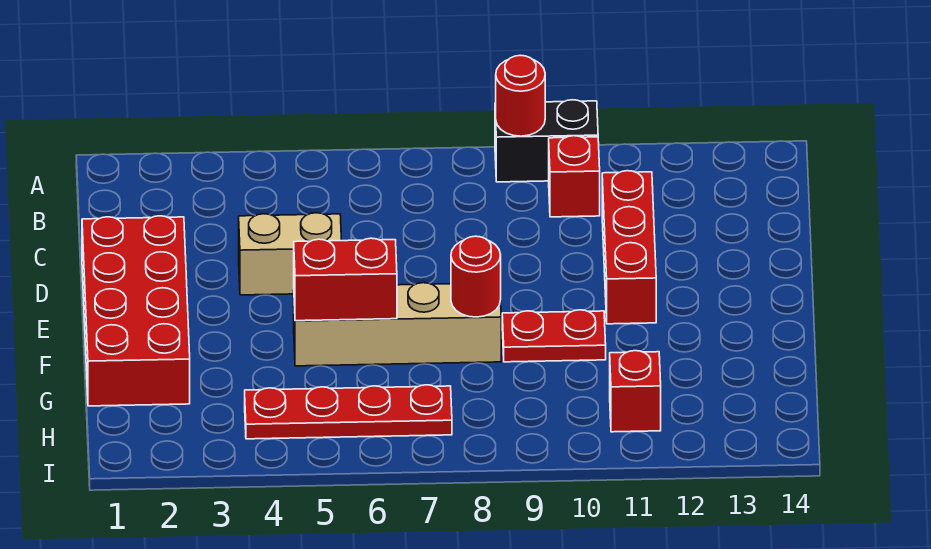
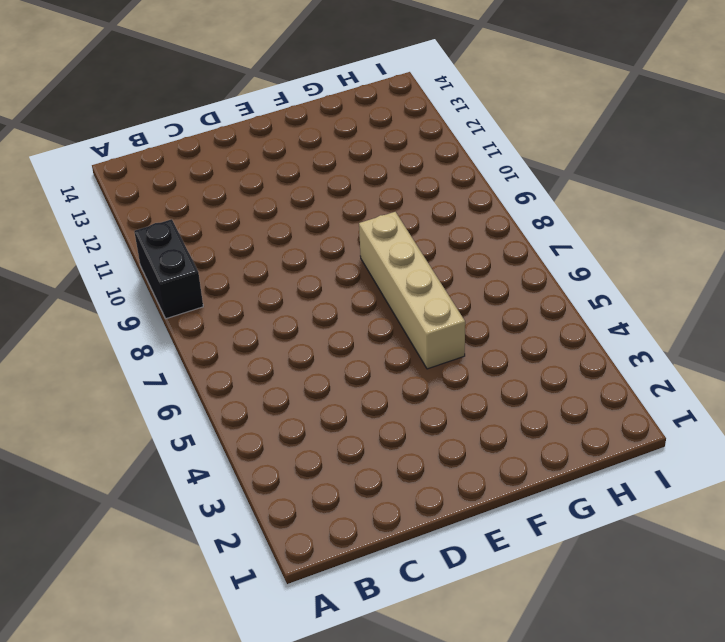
none -> red brick B10 level 1
none -> red brick C11:E11 level 1
none -> red brick D1:G2 level 1

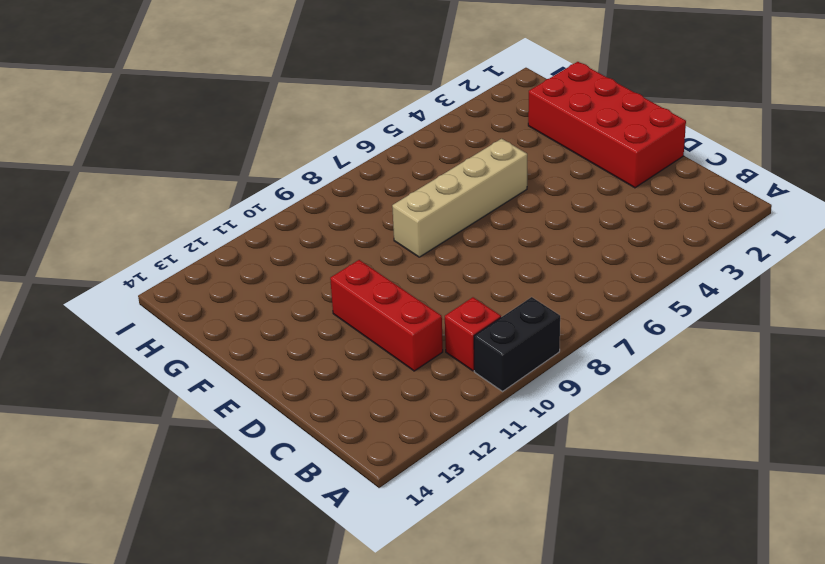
none -> tan brick D4:D5 level 1
none -> red plate F9:F10 level 1
none -> red plate H4:H7 level 1

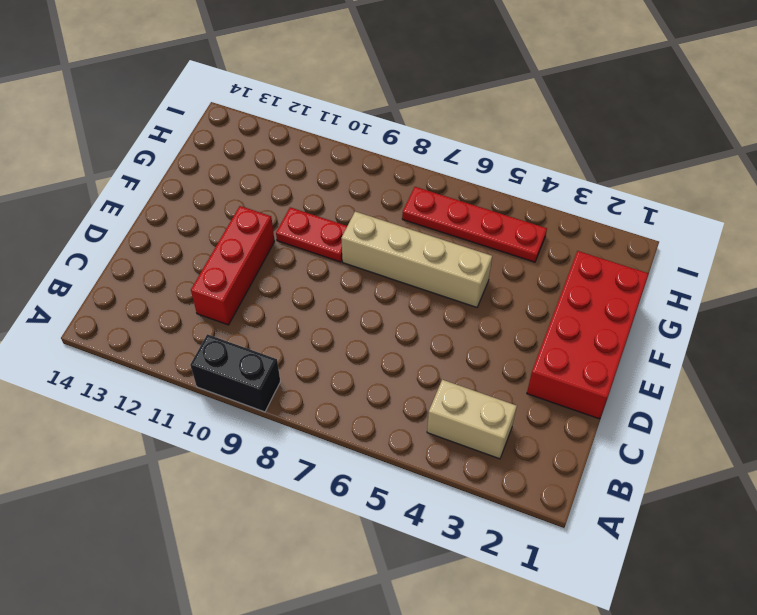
tan brick B3:B4 level 1 -> tan brick D4:D5 level 1
none -> red brick B10 level 1
none -> red brick H11 level 1
none -> red round brick A9 level 2

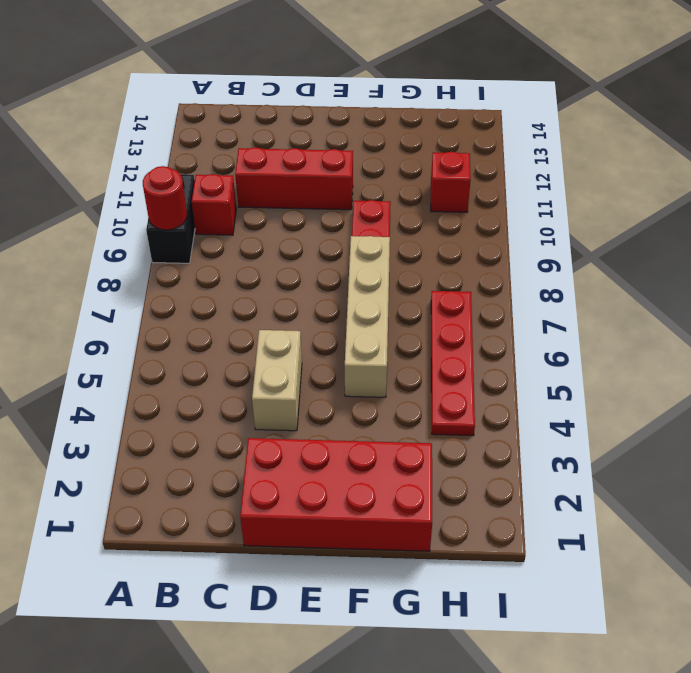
none -> red brick F5:F6 level 2
none -> red round brick F8 level 2

